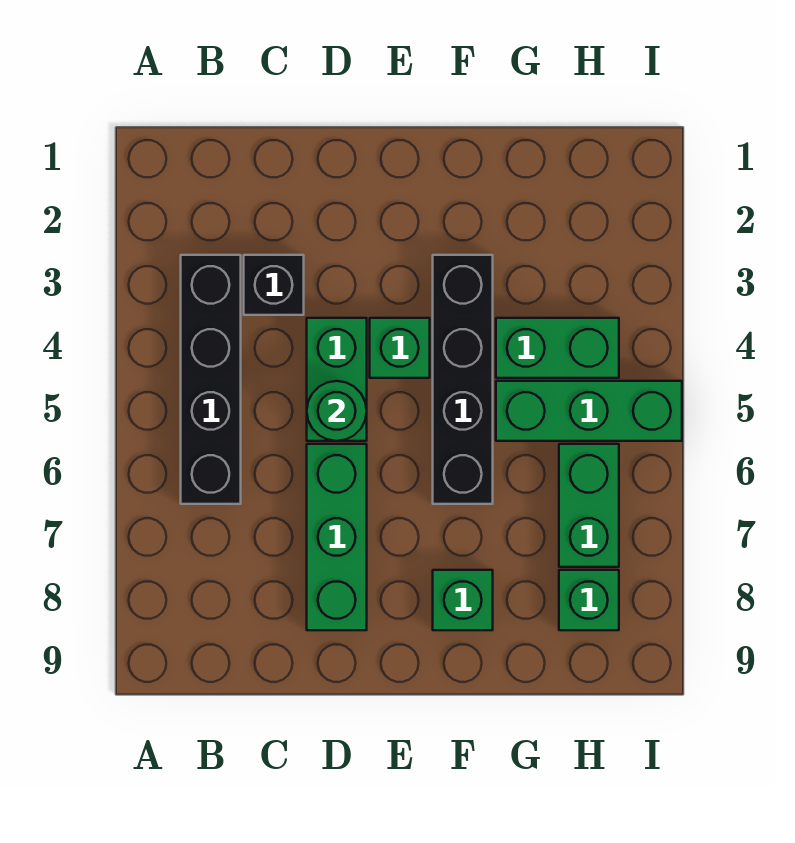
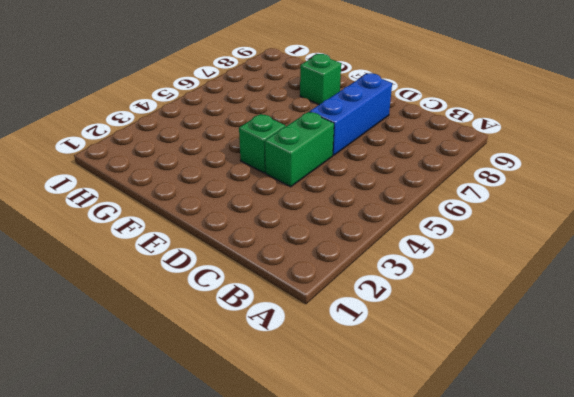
blue brick D6:D8 level 1 -> green brick D6:D8 level 1
none -> black brick B3:B6 level 1
none -> black brick C3 level 1
none -> black brick F3:F6 level 1

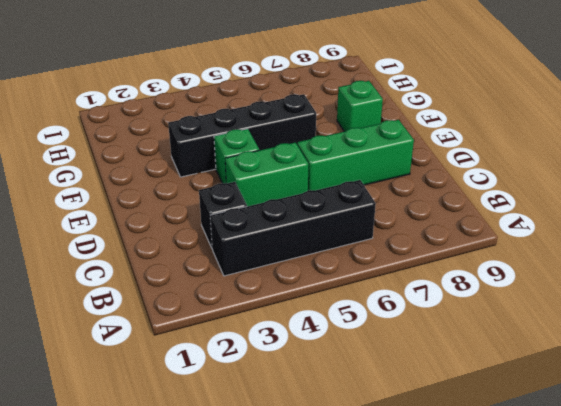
none -> green brick G4:H4 level 1
none -> green brick G5:I5 level 1
none -> green brick H6:H7 level 1

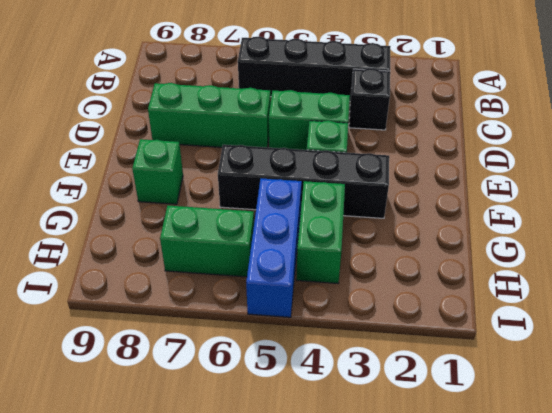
blue brick G5:I5 level 1 -> green brick G5:I5 level 1
none -> green brick H8 level 1
none -> green round brick D5 level 2

